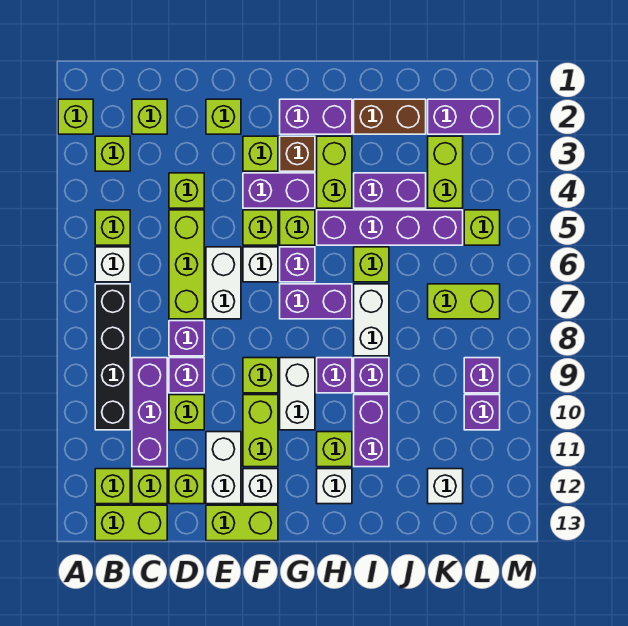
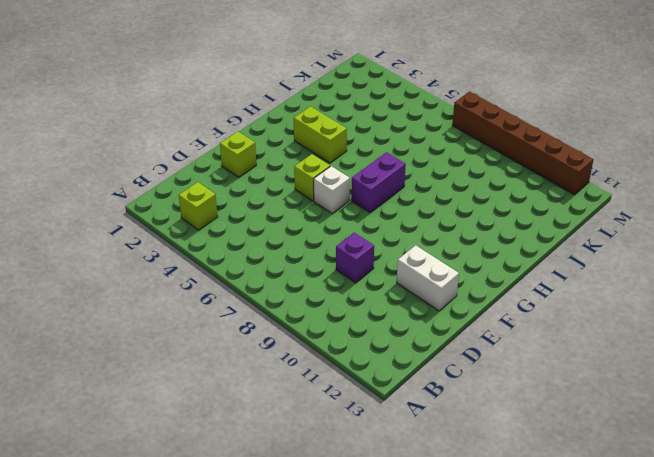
brown brick M7:M12 level 1 -> none
none -> lime brick A2 level 1
none -> lime brick B5 level 1
none -> white brick B6 level 1
none -> black brick B7:B10 level 1

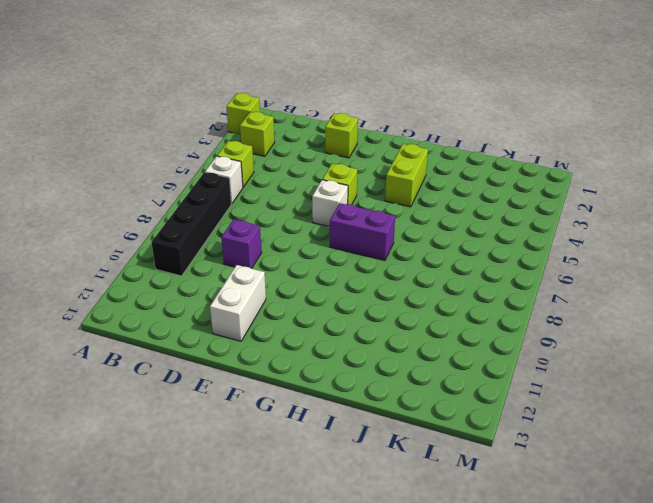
none -> lime brick B12 level 1
none -> lime brick B13:C13 level 1
none -> lime brick C2 level 1
none -> purple brick C9:C11 level 1

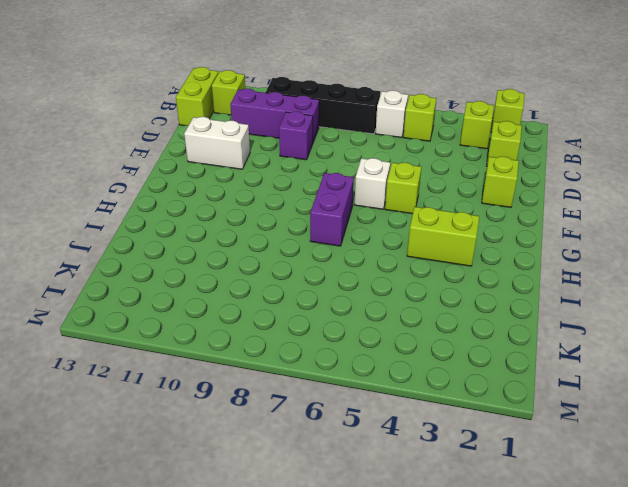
none -> lime brick C12 level 1
none -> lime brick D4 level 1
none -> lime brick D5:D7 level 1
none -> purple brick D8 level 1

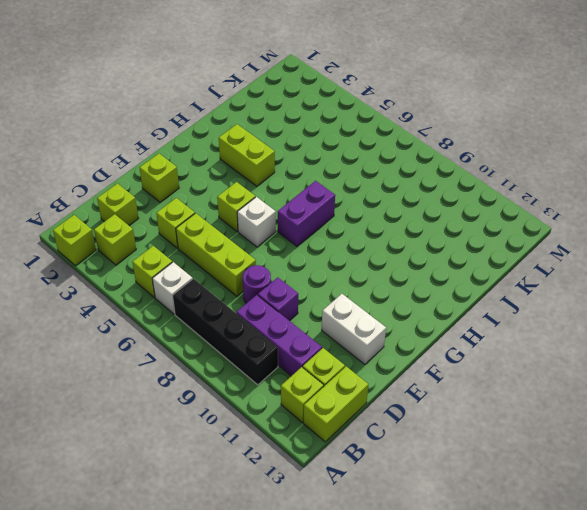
purple round brick D8 level 1 -> purple brick D8 level 1
none -> lime brick D10 level 1
none -> lime brick D12 level 1
none -> white brick E6:E7 level 1
none -> lime brick E13:F13 level 1

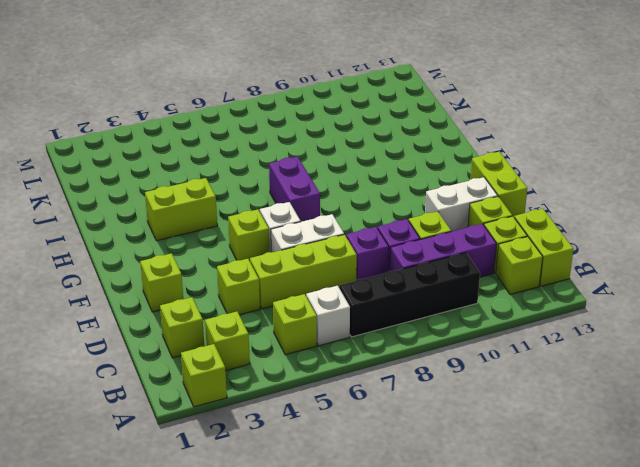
none -> lime brick F3 level 1
none -> purple brick F4:G4 level 1
none -> lime brick F9 level 1
none -> lime brick F10:F11 level 1

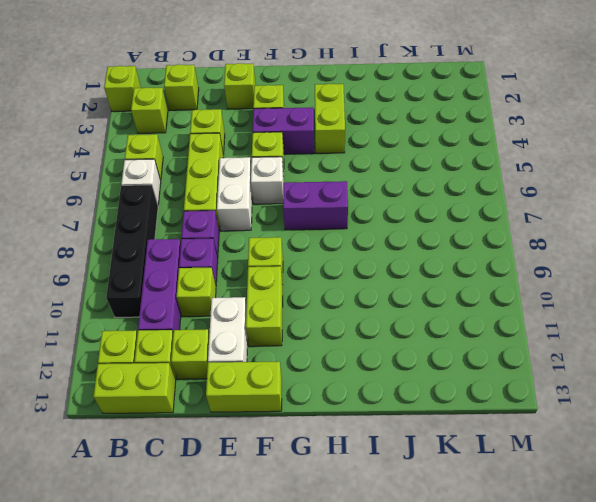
none -> white brick F12 level 1
none -> purple brick G2:H2 level 1
none -> brown brick G3 level 1
none -> lime brick G5 level 1

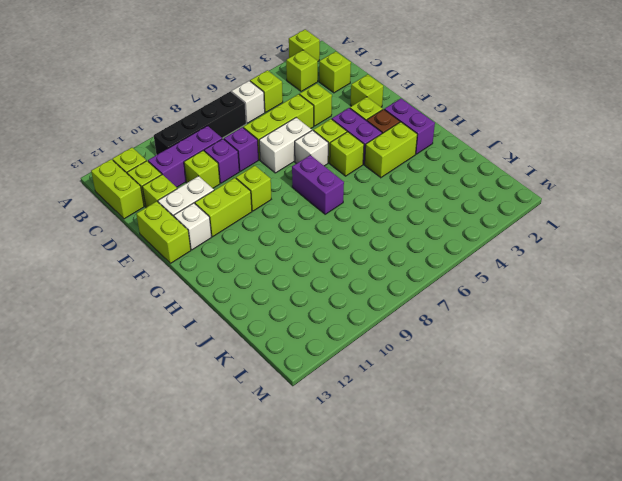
none -> purple brick G6 level 1
none -> white brick G9:G10 level 1
none -> purple brick H5:K5 level 1
none -> purple brick H9 level 1

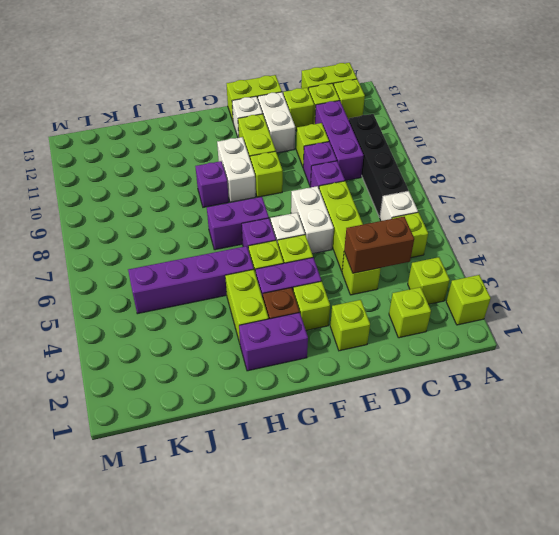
brown brick C4:D4 level 2 -> brown brick I2:J2 level 1
none -> lime brick H11 level 1
none -> white brick H12 level 1
none -> purple brick I4:J4 level 1
none -> lime brick I6 level 1

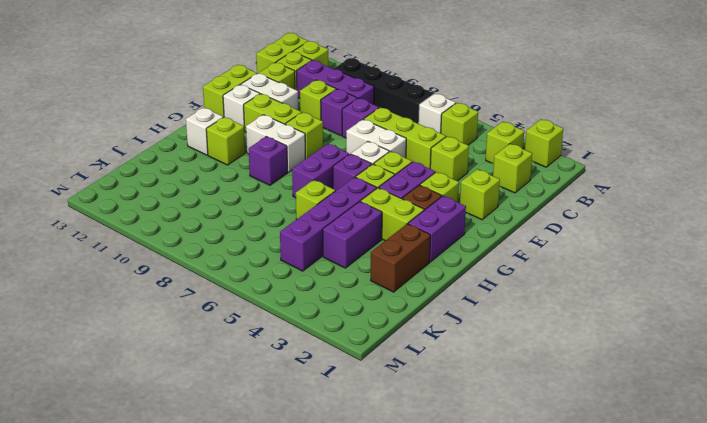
none -> white brick I7:I8 level 1
none -> purple brick I9 level 1
none -> purple brick I10:I11 level 1
none -> purple brick K2:L2 level 1

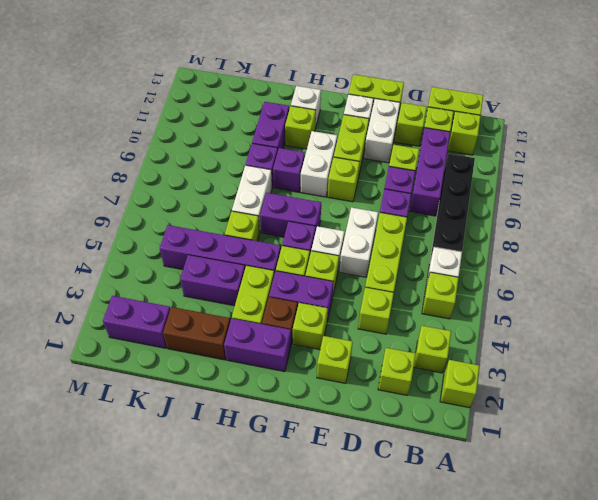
none -> lime brick K3:K4 level 1
none -> lime brick K7:L7 level 1
none -> white brick K12 level 1
none -> lime brick L5 level 1

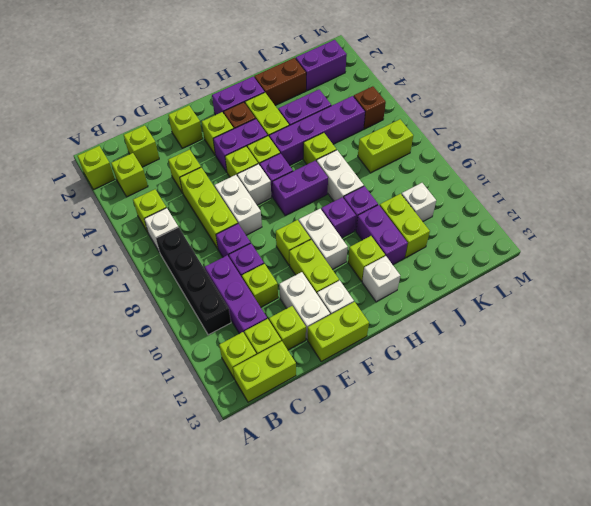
lime brick J10:J11 level 1 -> lime brick K3:K4 level 1
white brick K10 level 1 -> white brick K12 level 1
brown brick L5 level 1 -> lime brick L5 level 1
none -> purple brick L9 level 1
none -> purple brick L10 level 1

